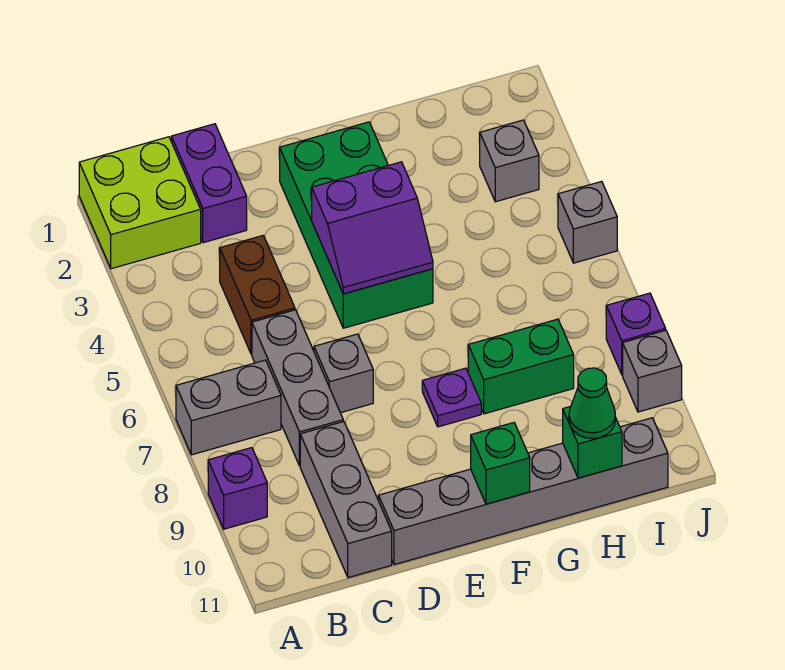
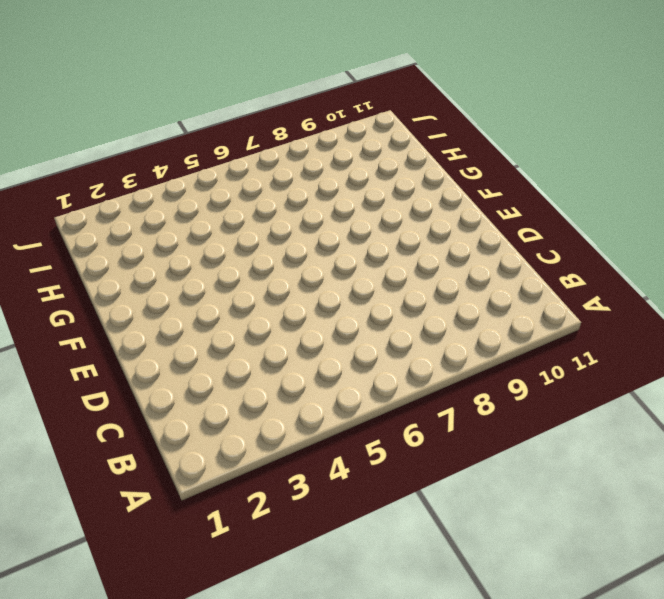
none -> lime brick A1:B2 level 1
none -> grey brick A7:B7 level 1
none -> purple brick A9 level 1

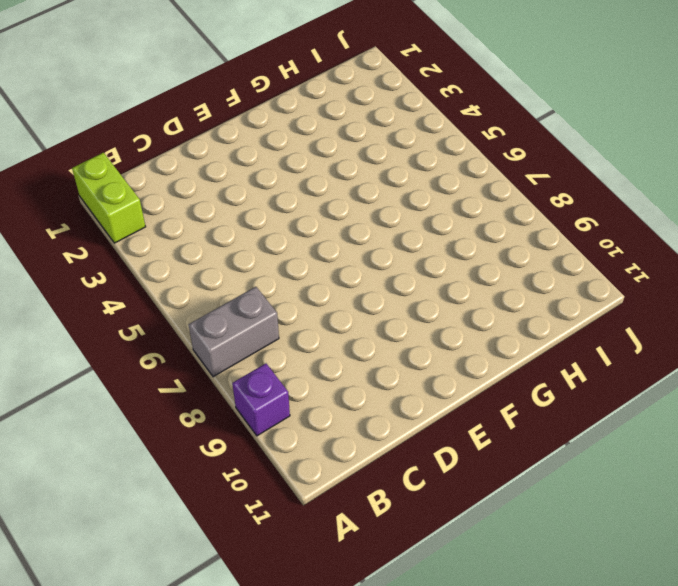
lime brick A1:A2 level 1 -> lime brick A1:B2 level 1
none -> purple brick C1:C2 level 1
none -> brown brick C4:C5 level 1
none -> grey brick C6:C8 level 1

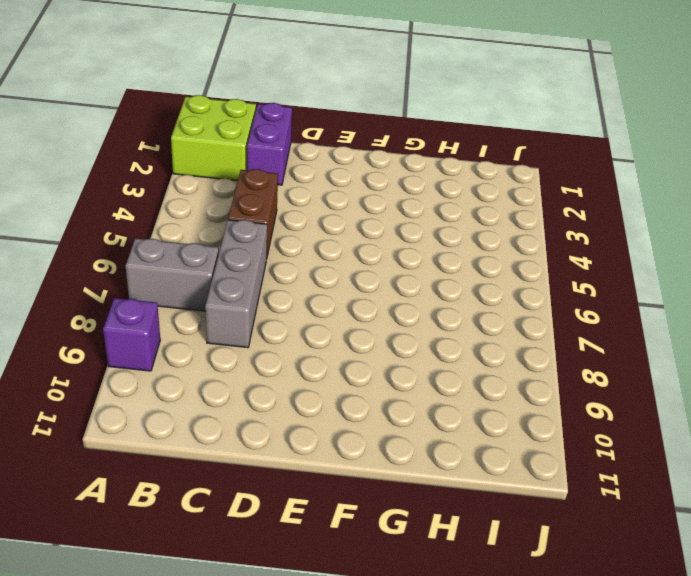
none -> grey brick C9:C11 level 1
none -> grey brick D7 level 1
none -> grey brick D11:I11 level 1

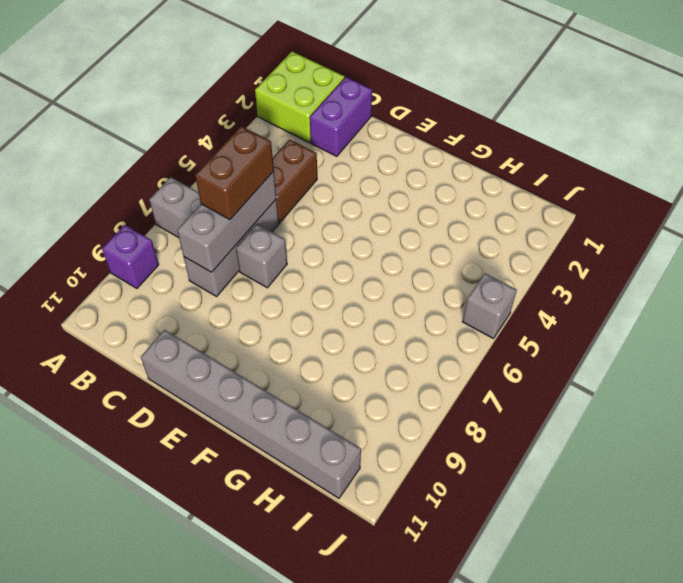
grey brick C6:C8 level 2 -> grey brick C9:C11 level 1
brown brick C6:C7 level 3 -> none
none -> green brick E2:F5 level 1
none -> purple plate F8 level 1
none -> green brick G8:H8 level 1

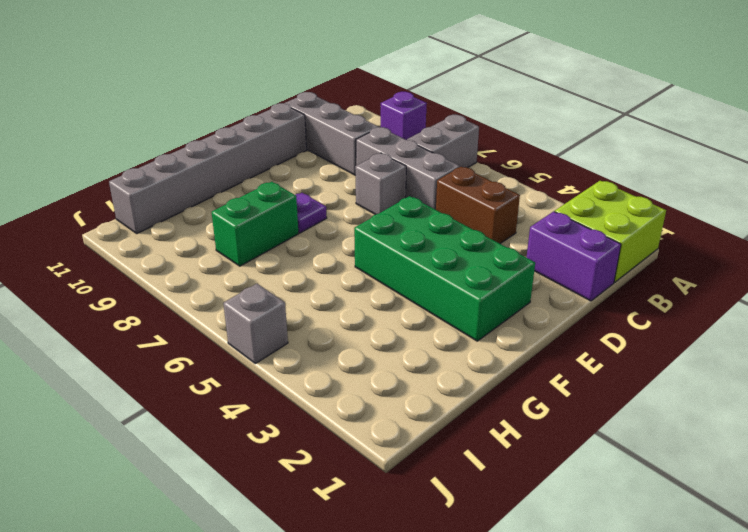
none -> grey brick I3 level 1
none -> purple brick J8 level 1
none -> grey brick J9 level 1

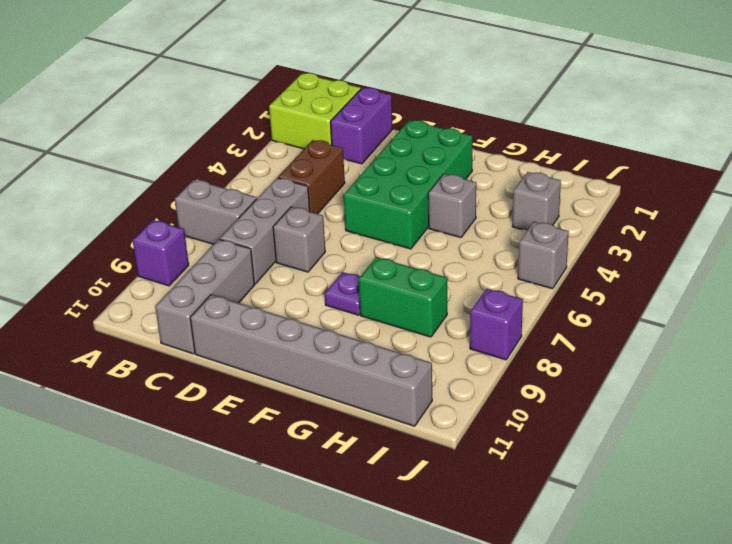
grey brick G4 level 1 -> grey brick J9 level 1
none -> purple slope E4:F5 level 2 top 4
none -> green brick F11 level 2
none -> green brick H11 level 2

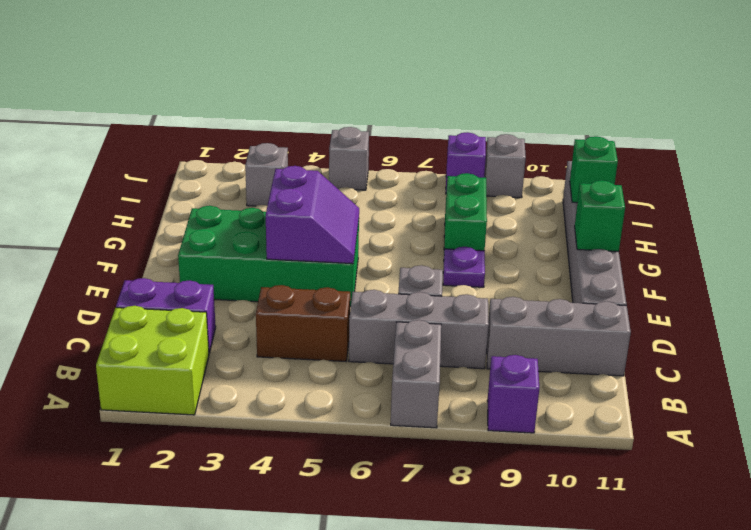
none -> green cone H11 level 3

